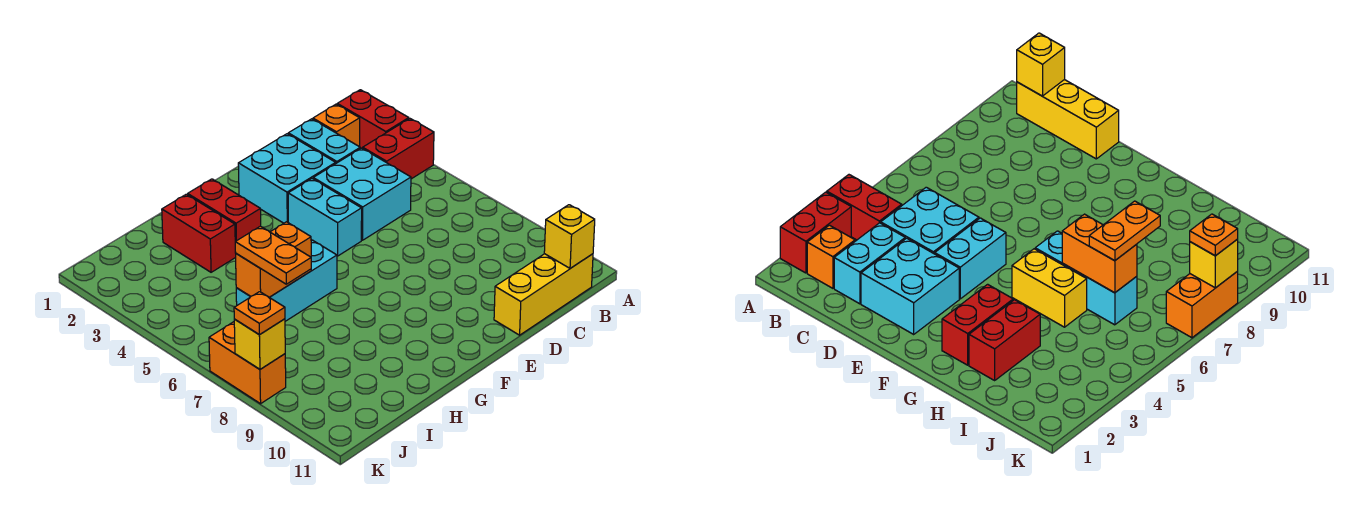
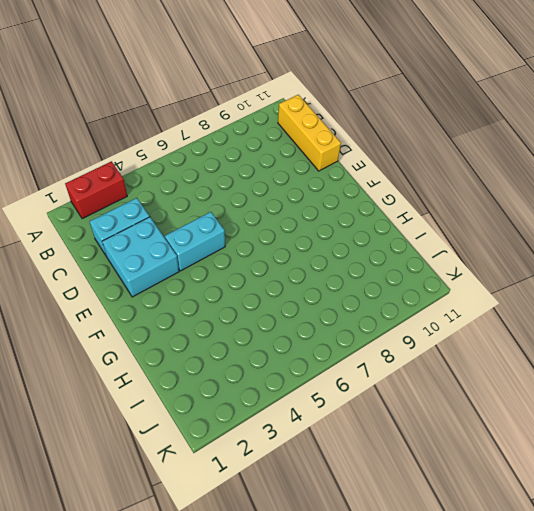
none -> red brick A4:B4 level 1
none -> orange brick B2 level 1
none -> cyan brick C4:D5 level 1

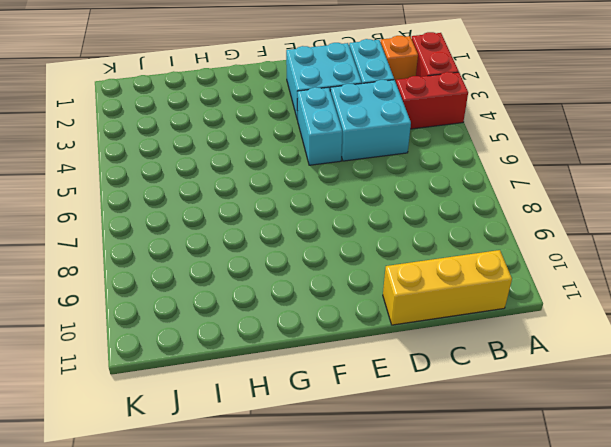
none -> red brick G2:G3 level 1
none -> yellow brick G5:H5 level 1
none -> cyan brick G6:I6 level 1

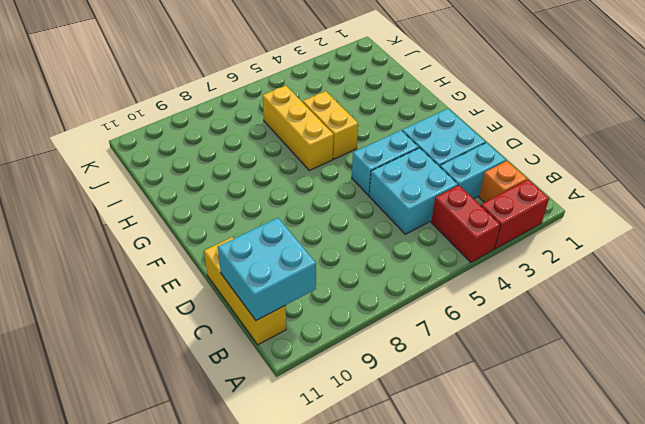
cyan brick B10:C11 level 2 -> yellow brick B11 level 2
yellow brick G6:I6 level 1 -> cyan brick G6:I6 level 1
none -> red brick G2:G3 level 1
none -> red brick H2:H3 level 1
none -> orange brick K7:K8 level 1

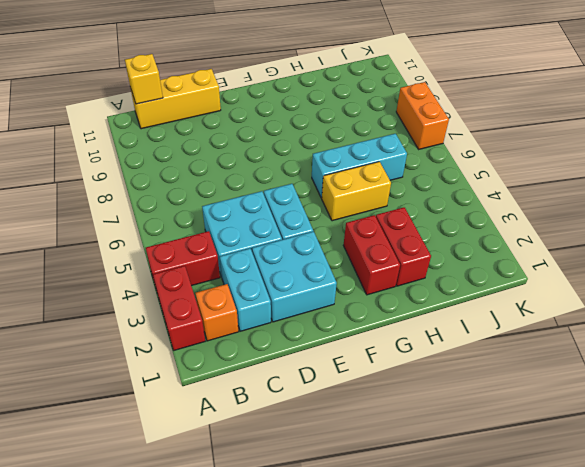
none -> orange brick H6:I6 level 2
none -> yellow brick K8 level 2
none -> orange plate I6:I7 level 3

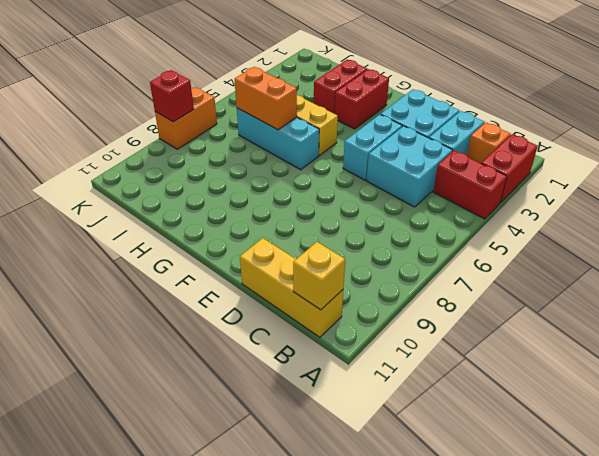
red brick K8 level 2 -> yellow brick K8 level 2
none -> orange plate I6:I7 level 3
none -> orange plate K8 level 3

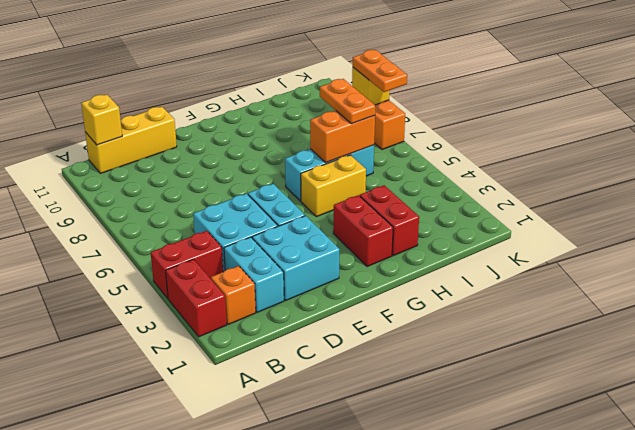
orange plate K7:K8 level 3 -> orange plate K8 level 3

